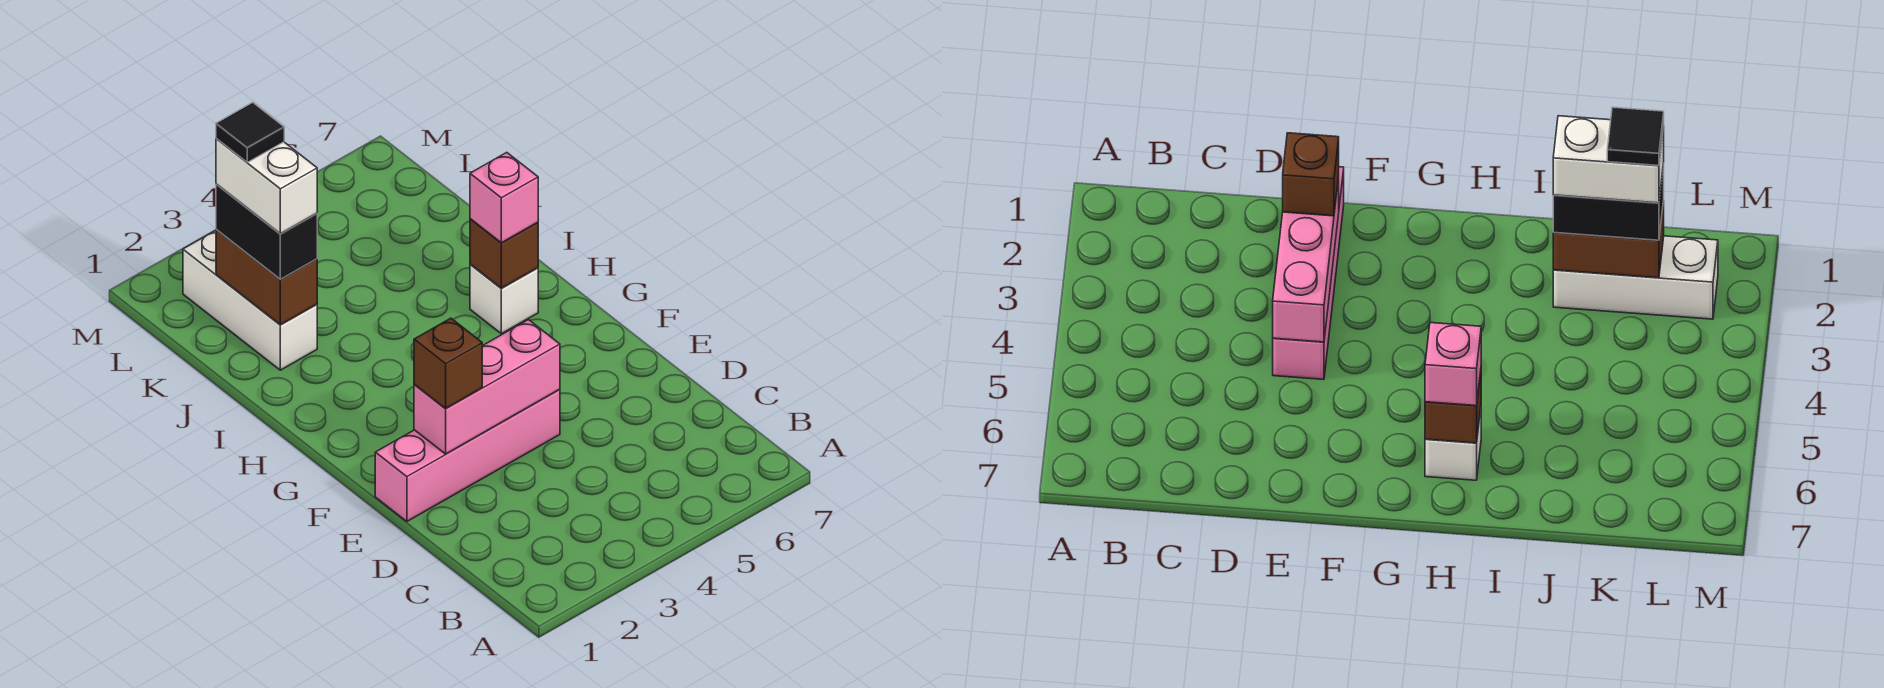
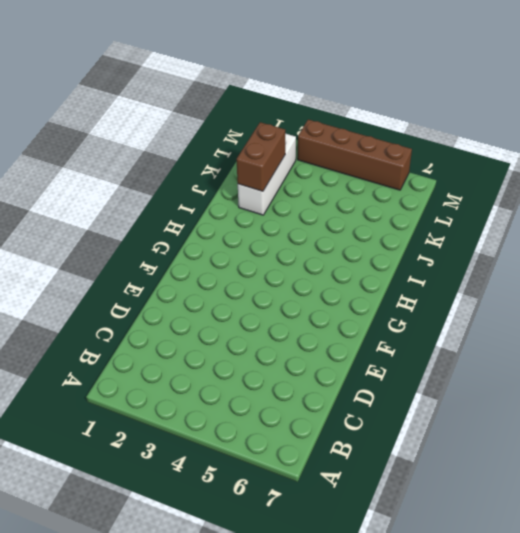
brown brick M3:M6 level 1 -> none
none -> pink brick E1:E4 level 1
none -> white brick H6 level 1

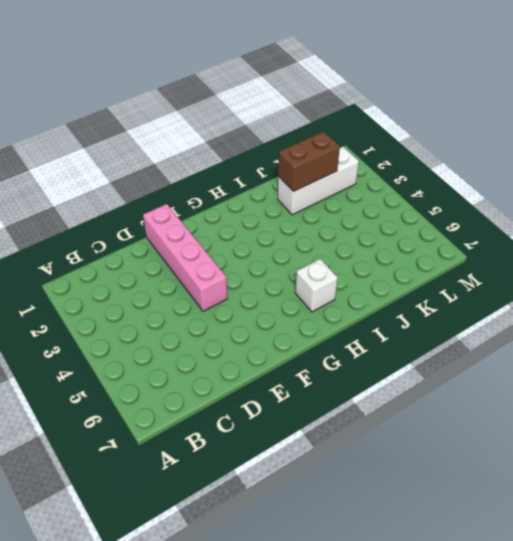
none -> pink brick E2:E4 level 2
none -> brown brick H6 level 2

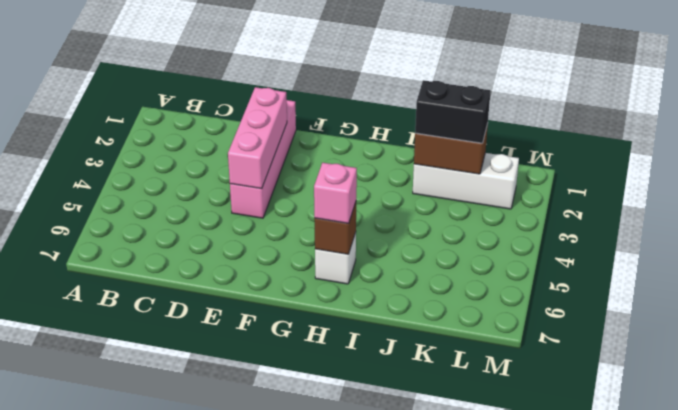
none -> brown brick E2 level 3
none -> white brick J2:K2 level 4

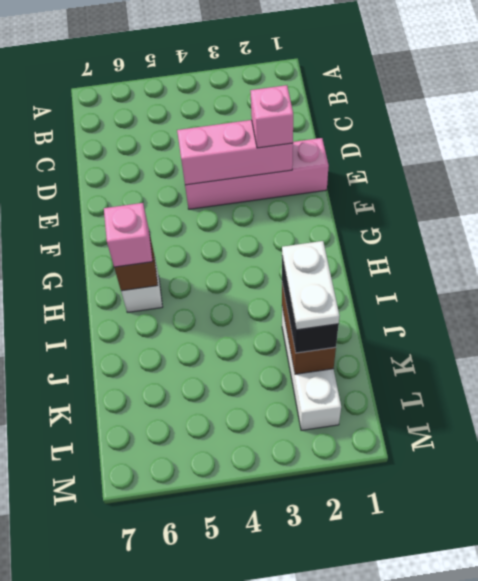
pink brick E2 level 3 -> brown brick E2 level 3
white plate J2:K2 level 4 -> white brick J2:K2 level 4
none -> black tile K2 level 5

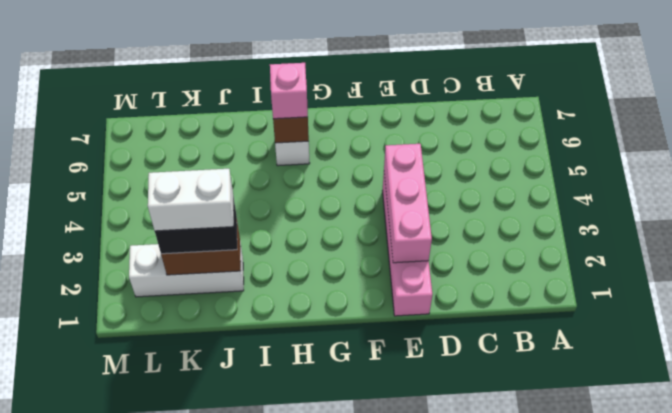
none -> brown brick E2 level 3
none -> black tile K2 level 5

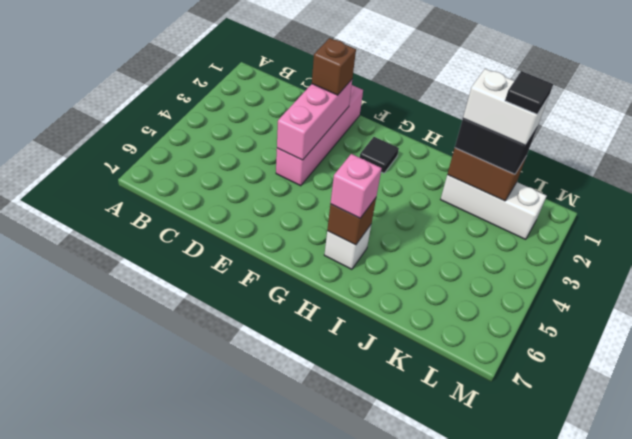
black tile G2 level 1 -> none

